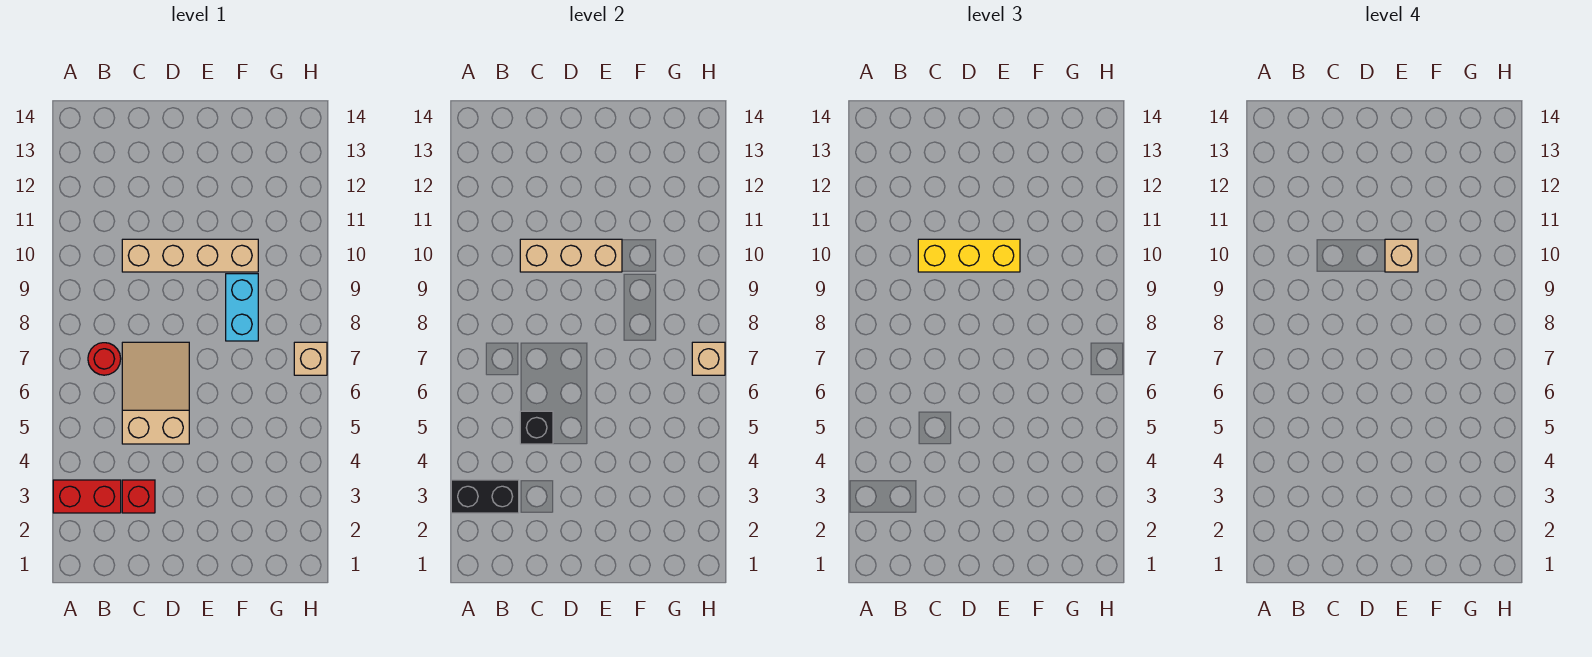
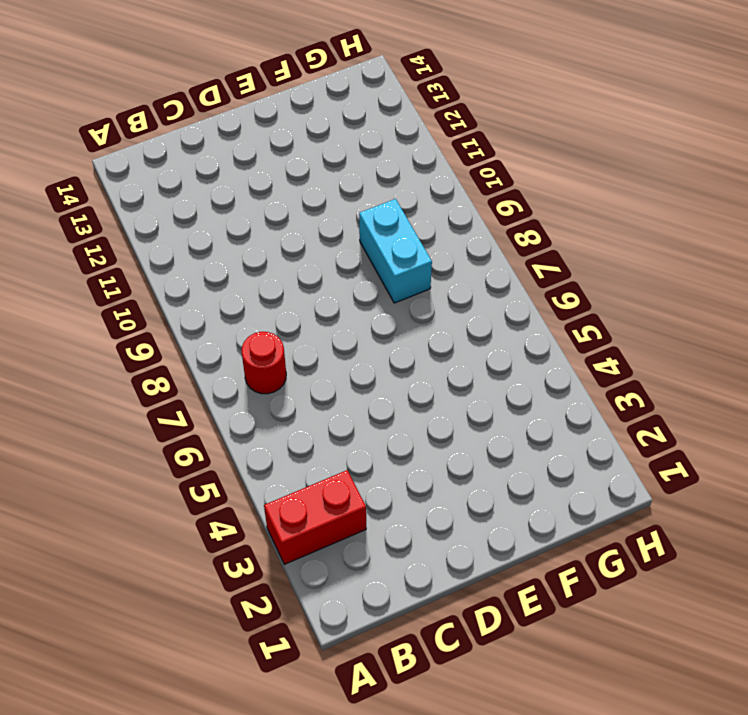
none -> red brick C3 level 1
none -> tan slope C5:D7 level 1 top 5
none -> tan brick C10:F10 level 1

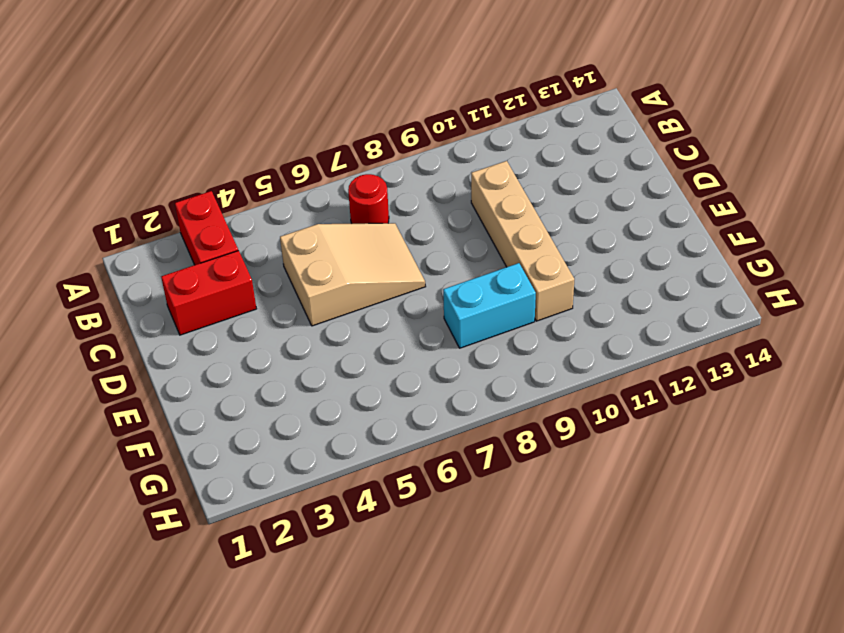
red brick C2:C3 level 1 -> red brick C3 level 1
none -> tan brick H7 level 1
none -> black brick A3:B3 level 2
none -> black brick C5 level 2

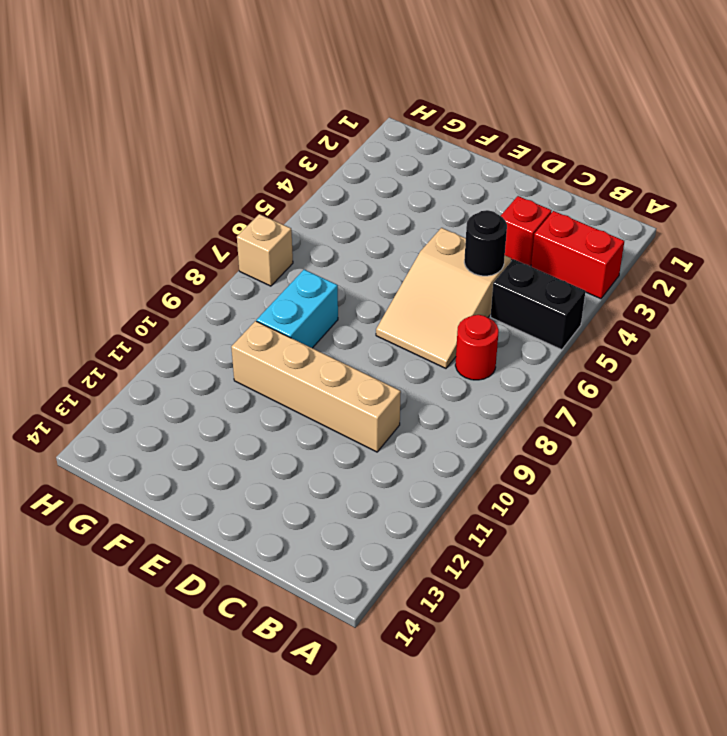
black brick A5:B5 level 1 -> black brick A3:B3 level 2
black round brick C5 level 2 -> black brick C5 level 2
none -> tan brick C10:E10 level 2
none -> tan brick H7 level 2
none -> yellow brick C10:E10 level 3

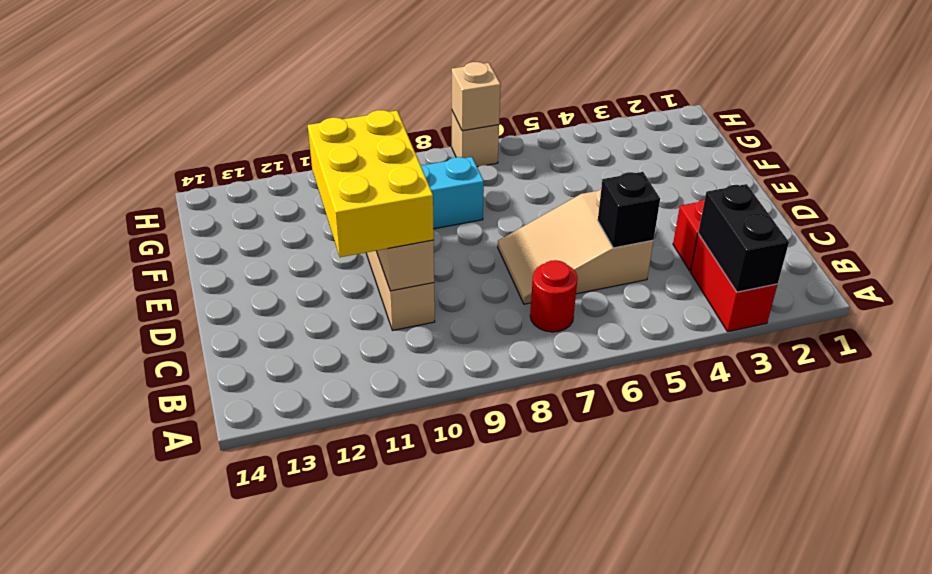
yellow brick C10:E11 level 3 -> yellow brick C10:E10 level 3
none -> tan brick E10 level 4

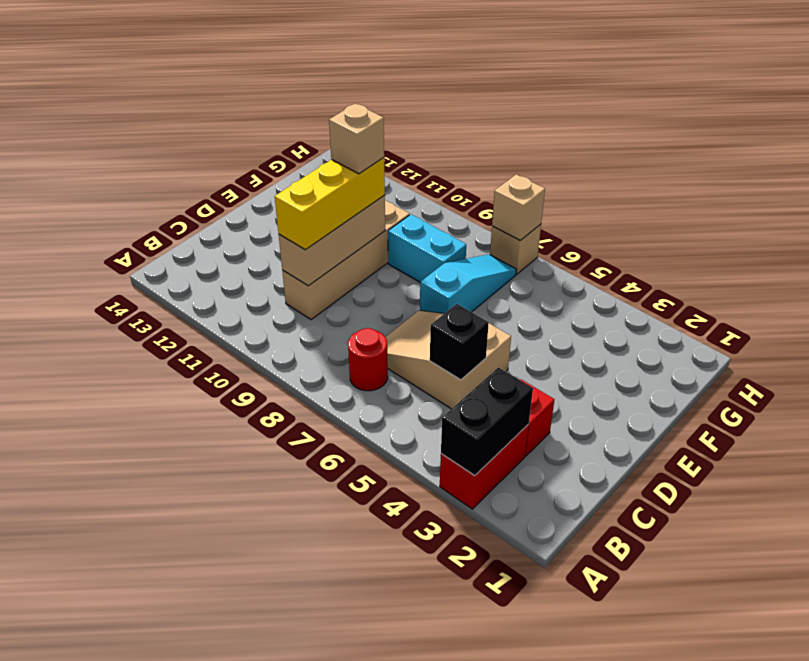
cyan slope E7:G7 level 1 top E -> none

